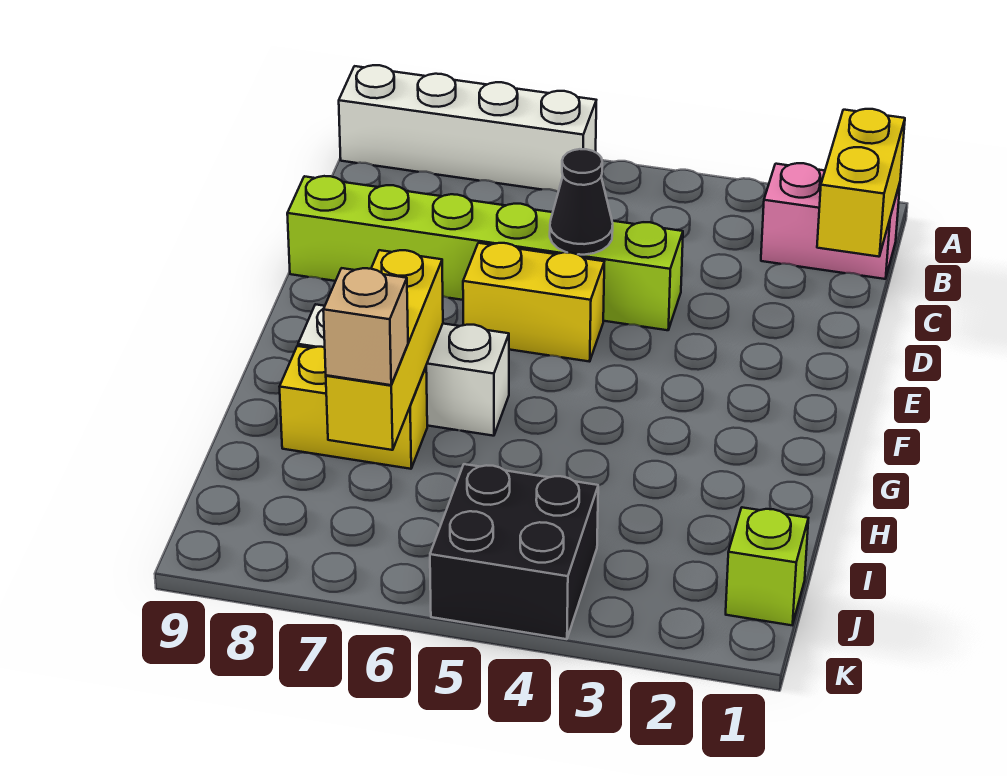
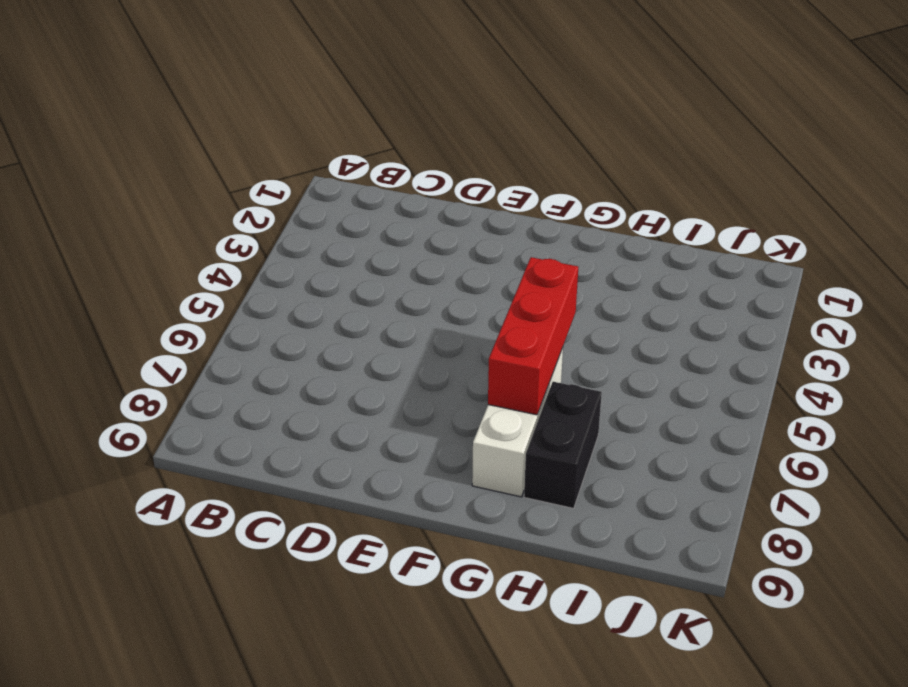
red brick G5:G7 level 2 -> yellow brick G7:I7 level 2
black brick H7:H8 level 1 -> yellow brick H7:H8 level 1
none -> white brick A6:A9 level 1
none -> pink brick B1:B2 level 1
none -> lime brick D4:D9 level 1

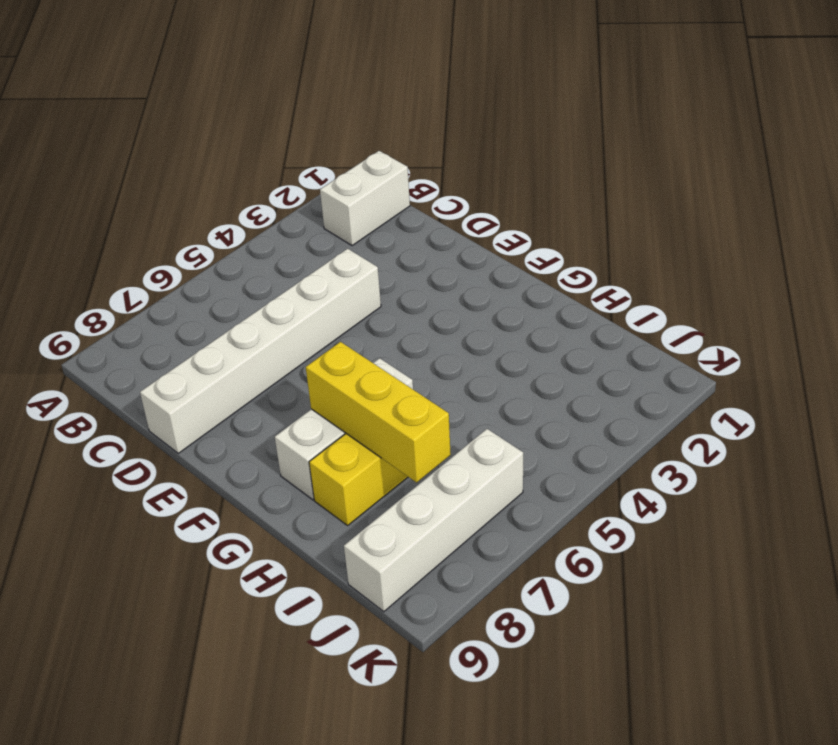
white brick B1:B2 level 1 -> pink brick B1:B2 level 1
white brick D4:D9 level 1 -> lime brick D4:D9 level 1
white brick J6:J9 level 1 -> white brick A6:A9 level 1
none -> yellow brick E5:E6 level 1
none -> lime brick J1 level 1
none -> black brick J4:K5 level 1

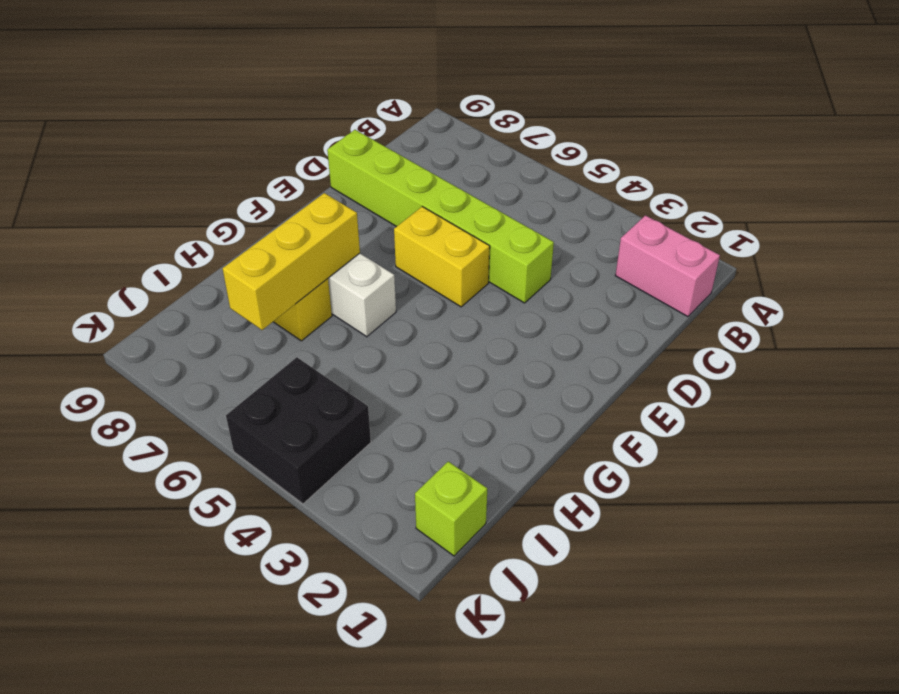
none -> white brick A6:A9 level 1
none -> yellow brick B1:C1 level 2
none -> black cone D5 level 2

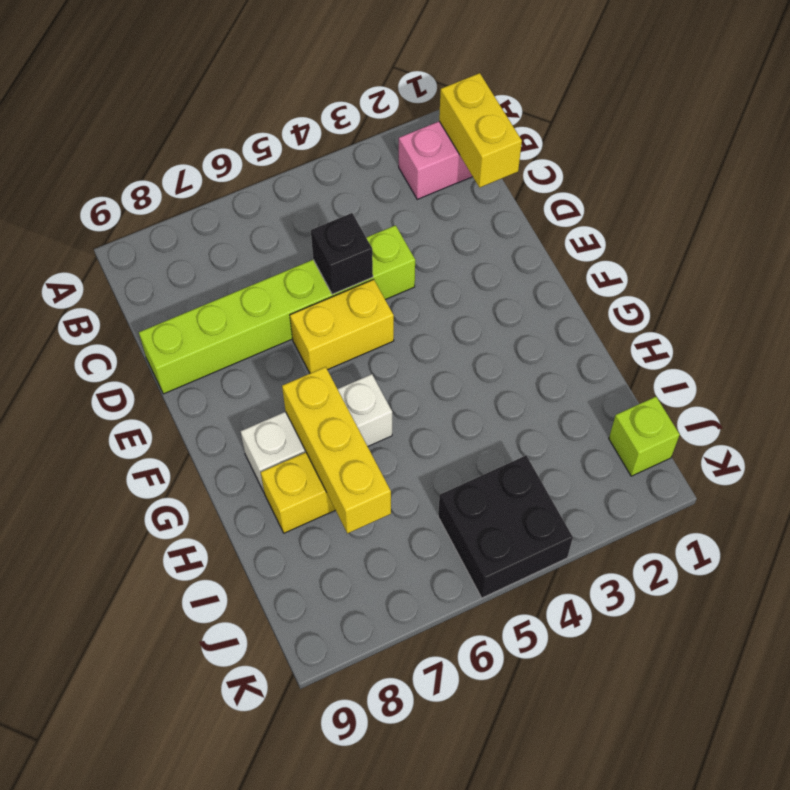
black brick D5 level 2 -> black cone D5 level 2
none -> white brick A6:A9 level 1
none -> tan brick I7 level 3

